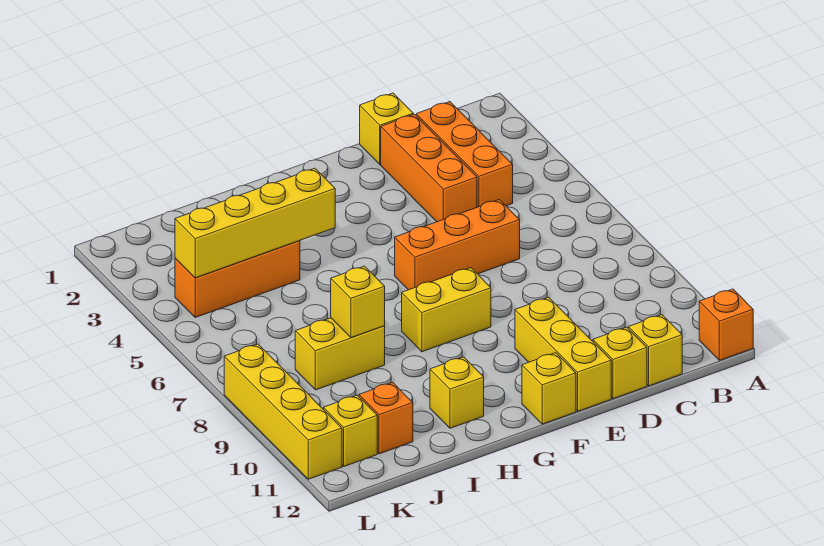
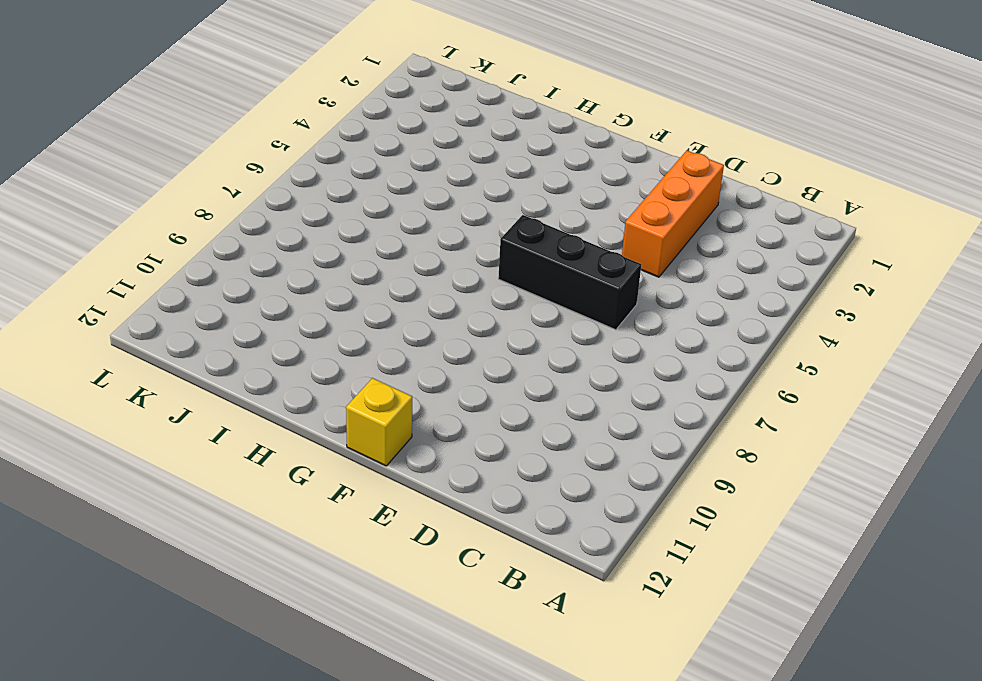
black brick D6:F6 level 1 -> orange brick D6:F6 level 1
none -> orange brick A12 level 1
none -> orange brick C2:C4 level 1
none -> yellow brick C12 level 1

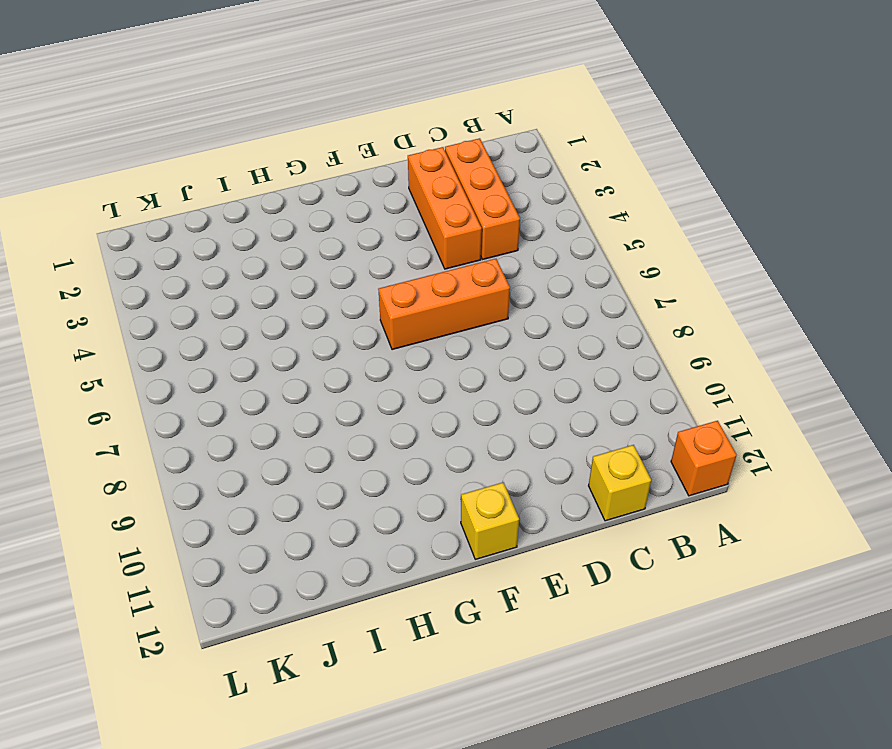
none -> yellow brick D1 level 1
none -> yellow brick D12 level 1
none -> yellow brick E10:E12 level 1

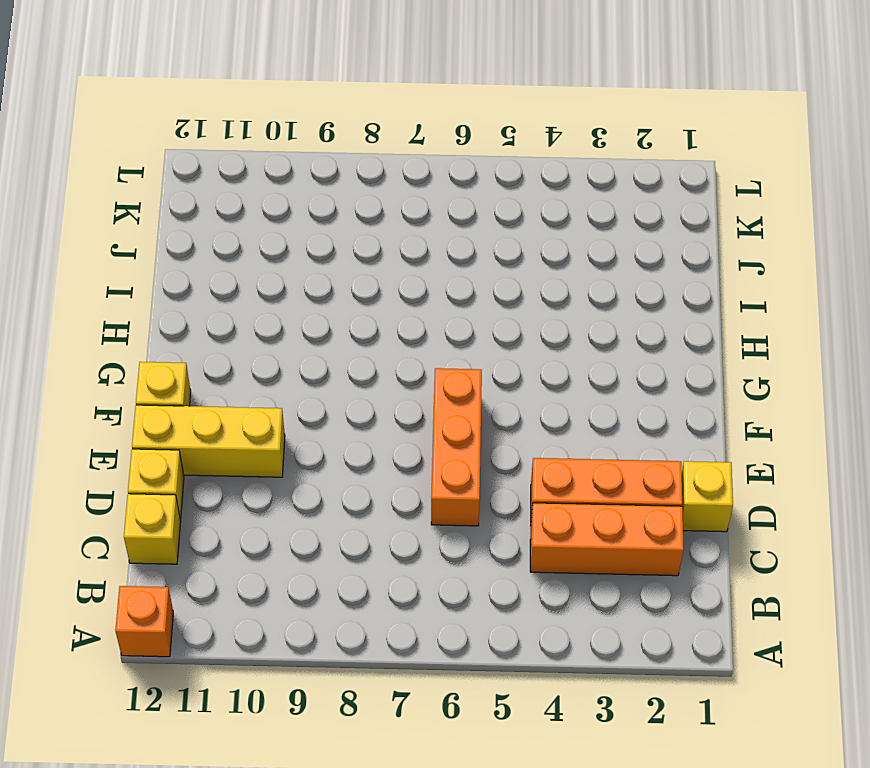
none -> yellow brick F8:G8 level 1
none -> yellow brick H11 level 1
none -> orange brick I4:K4 level 1

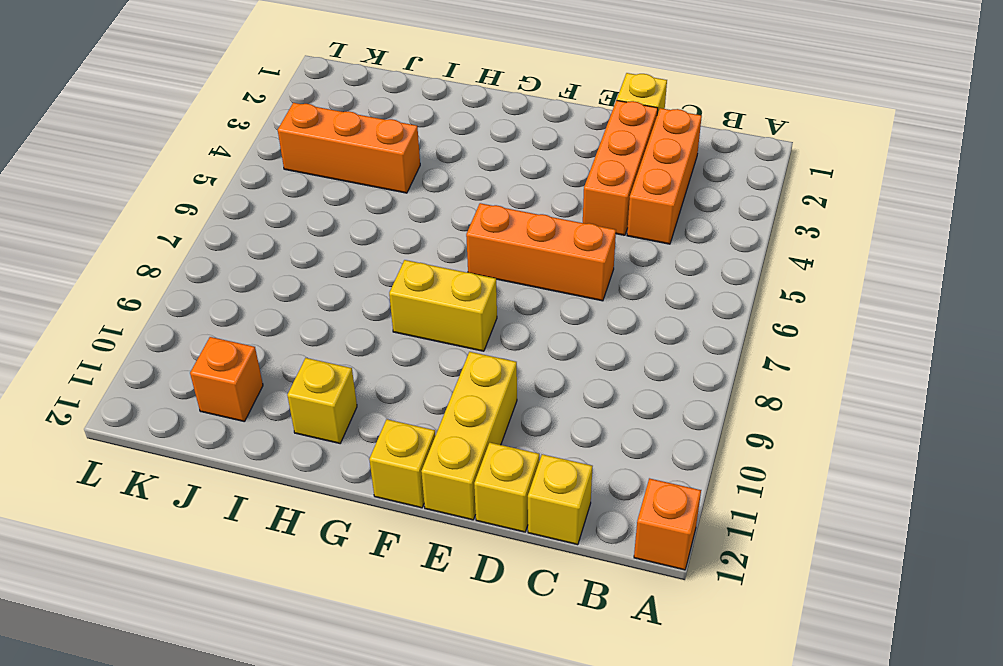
none -> yellow brick I8:J8 level 1
none -> yellow brick K11 level 1
none -> yellow brick L8:L11 level 1

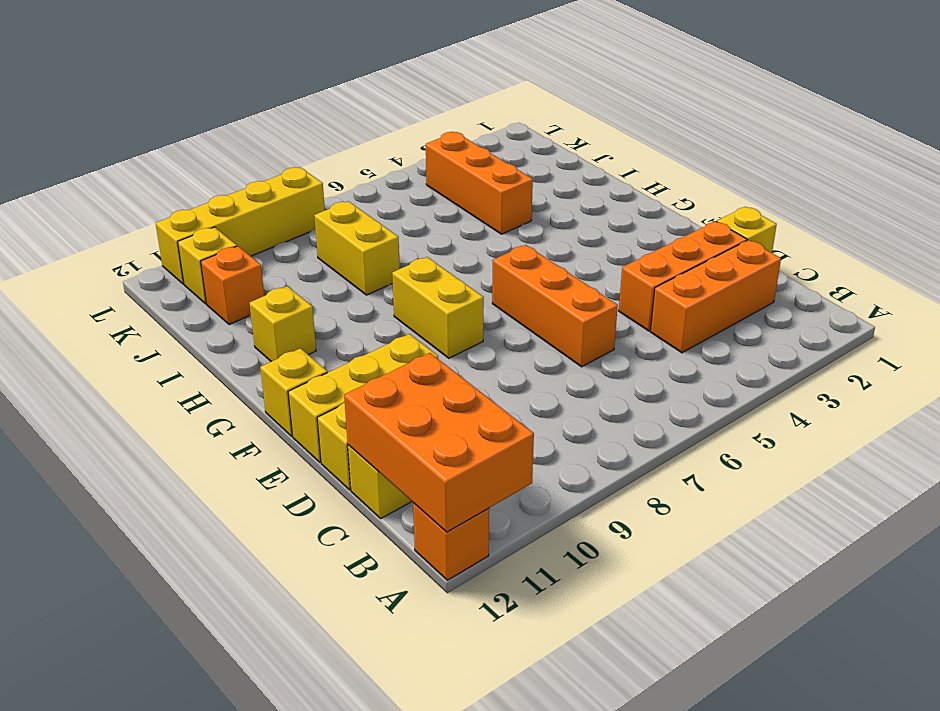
orange brick A11:C12 level 2 -> none
none -> yellow brick H4:K4 level 2
none -> yellow brick I8 level 2

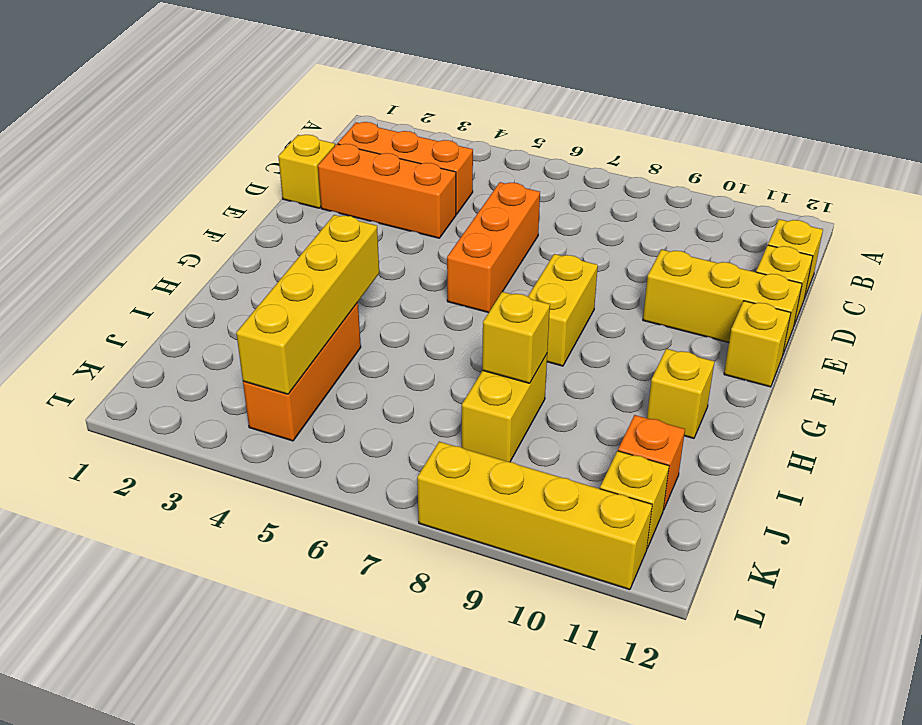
none -> orange brick A12 level 1

